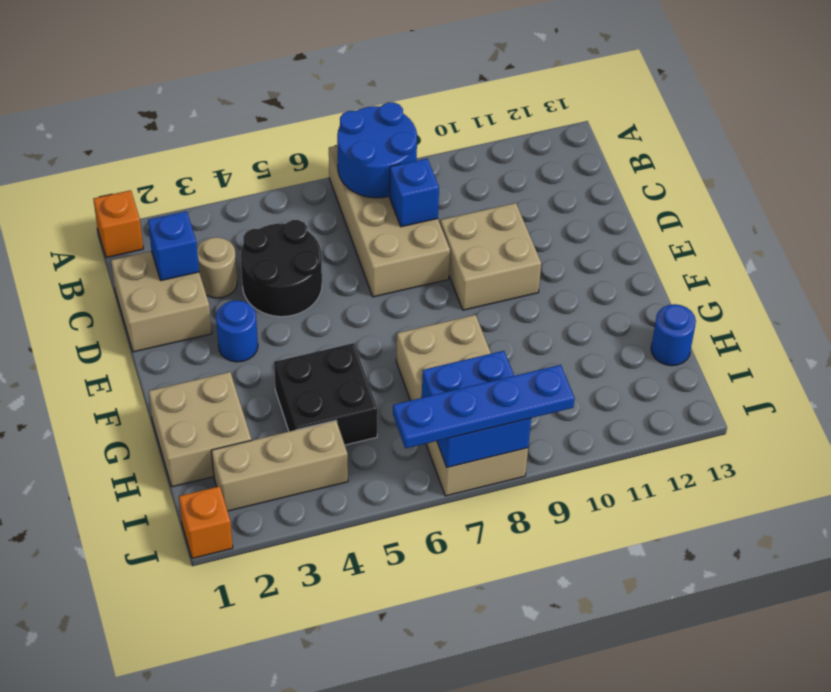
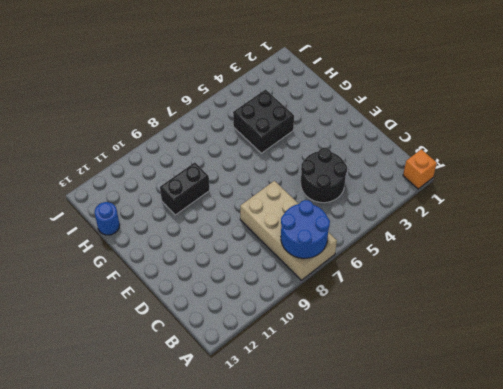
black brick G9:G10 level 1 -> none
none -> tan brick C1:D2 level 1
none -> tan round brick C3 level 1
none -> tan brick D9:E10 level 1

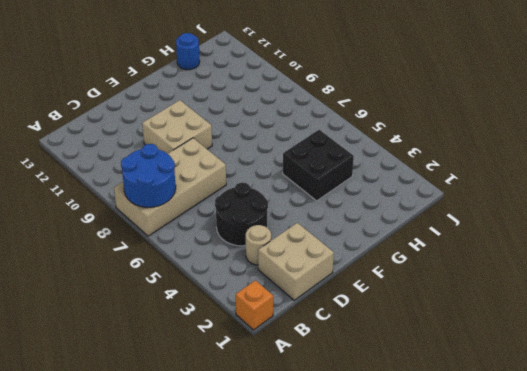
none -> blue round brick E3 level 1
none -> tan brick G1:H2 level 1
none -> tan brick G7:J8 level 1

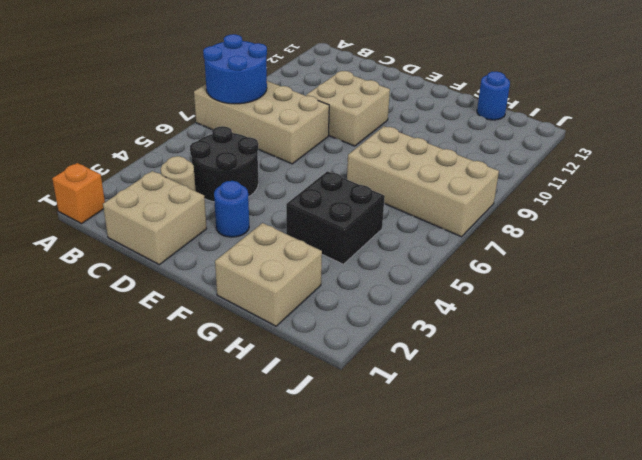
none -> tan brick I2:I4 level 1
none -> orange brick J1 level 1
none -> blue brick C2 level 2

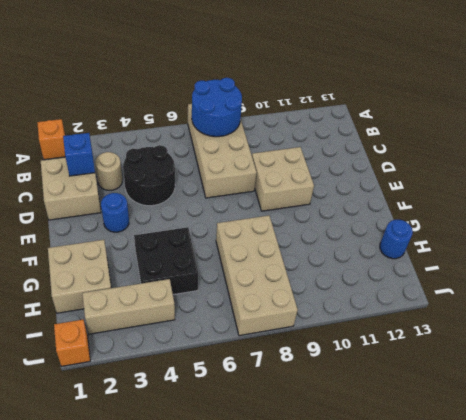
none -> blue brick C8 level 2
none -> blue brick I7:J8 level 2
none -> blue plate J6:J9 level 3

